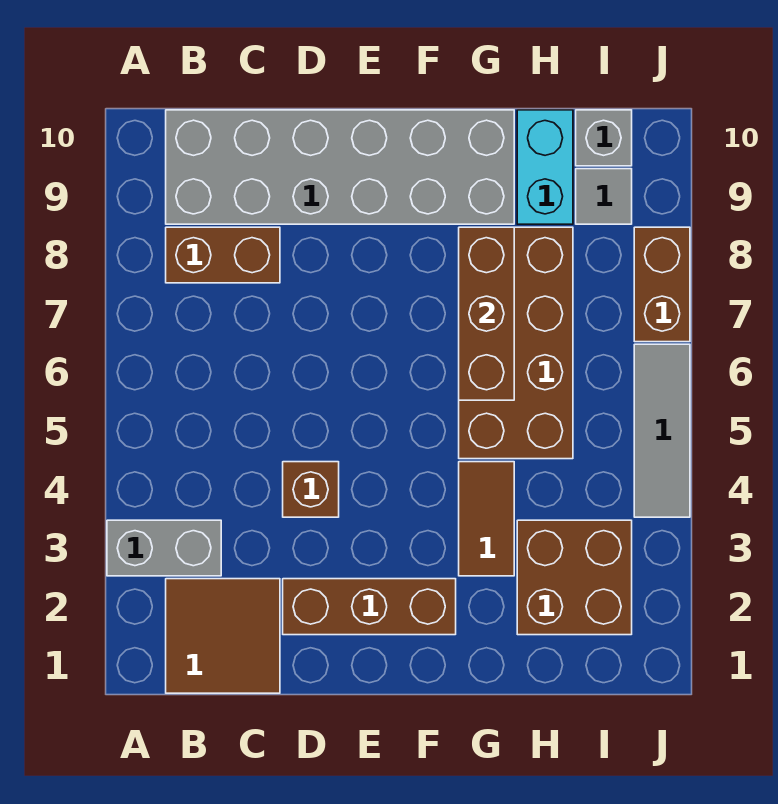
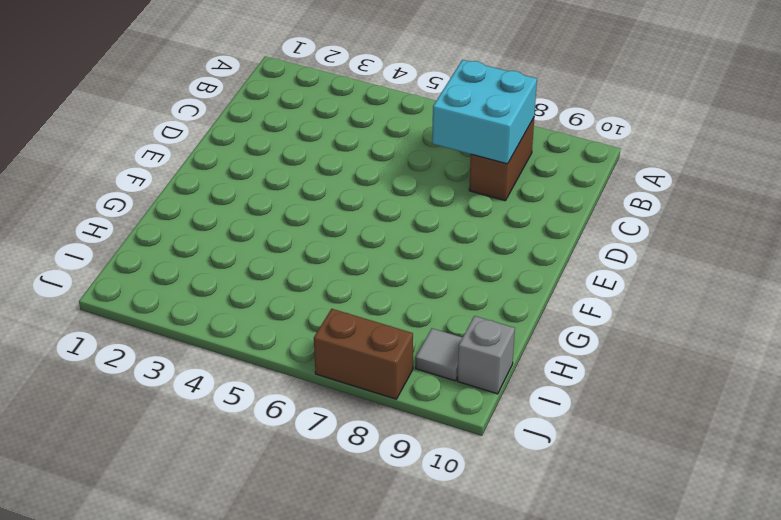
cyan brick B7:C8 level 2 -> none
none -> grey brick A3:B3 level 1
none -> brown tile B1:C2 level 1
none -> grey brick B9:G10 level 1

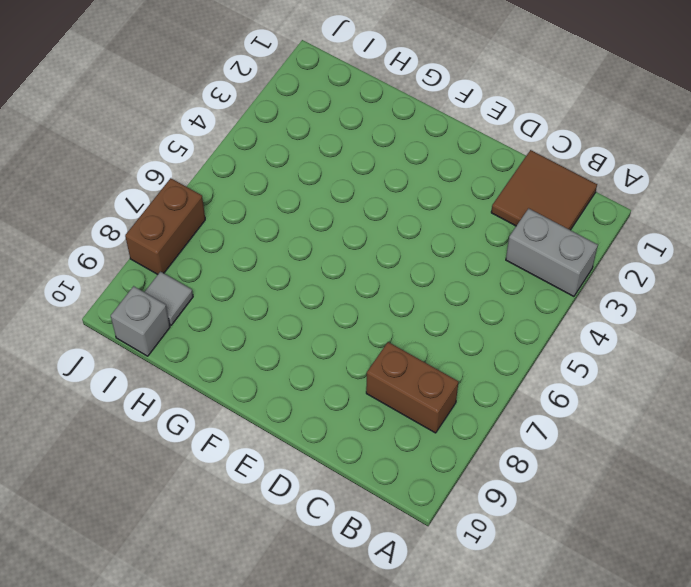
none -> grey brick B9:G10 level 1
none -> brown brick D2:F2 level 1
none -> brown brick D4 level 1

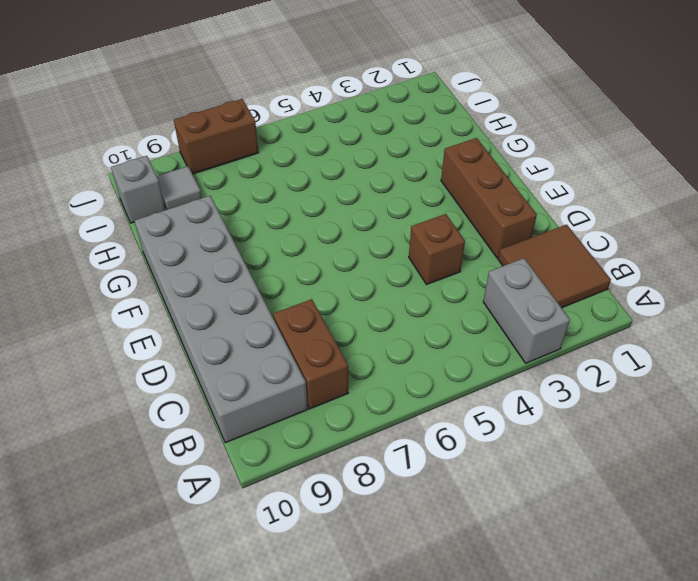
none -> brown tile G3:G4 level 1
none -> brown brick G5:H8 level 1
none -> brown brick H2:I3 level 1

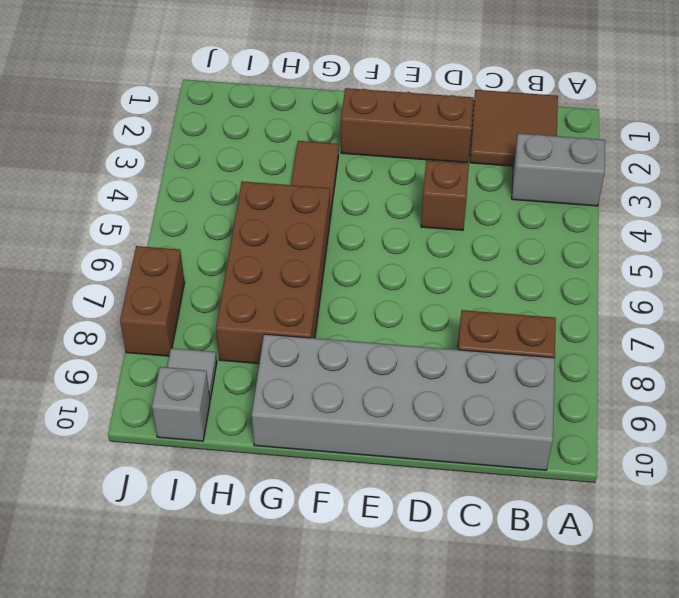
none -> brown brick H2:I3 level 1
none -> cyan brick H9:H10 level 1
none -> grey tile J4:J6 level 1

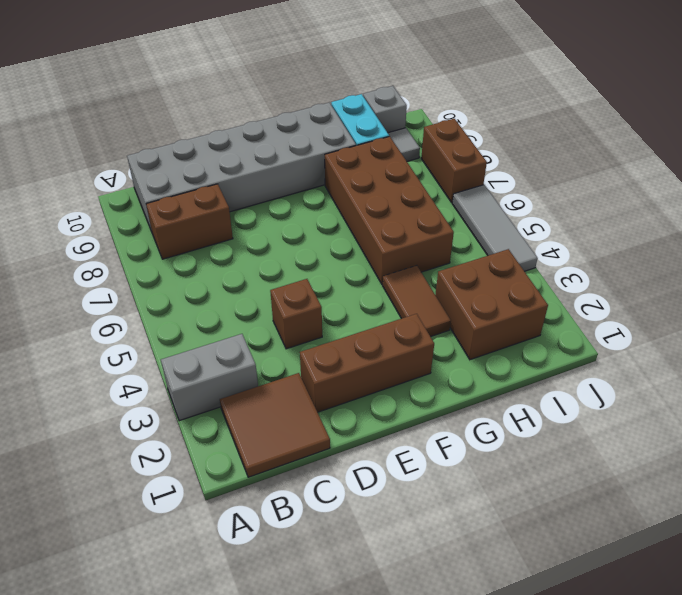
none -> brown brick G6:G8 level 2

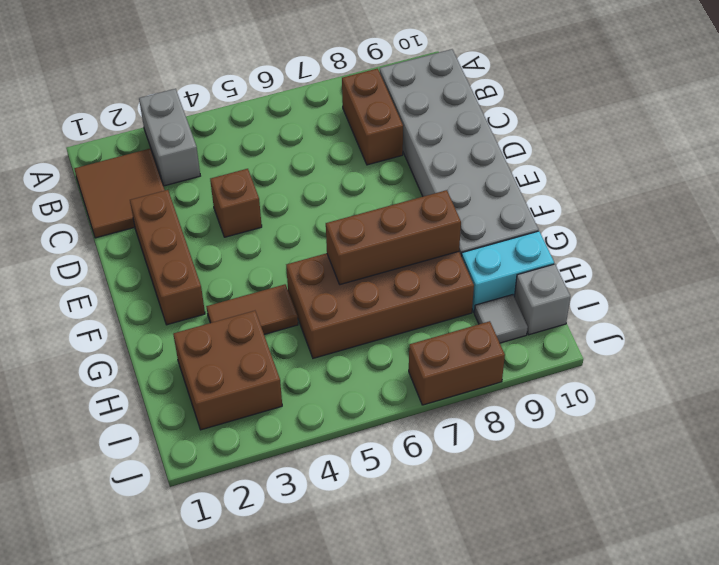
none -> grey tile J4:J6 level 1

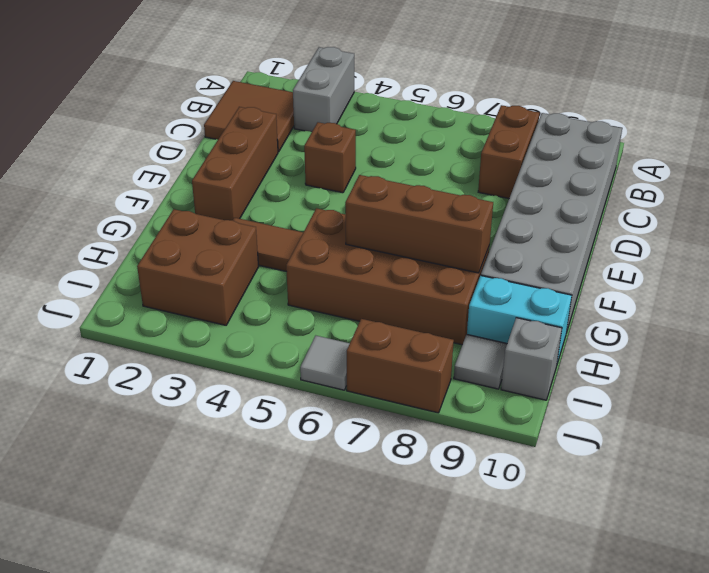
grey tile J6 level 1 -> grey tile J4:J6 level 1

